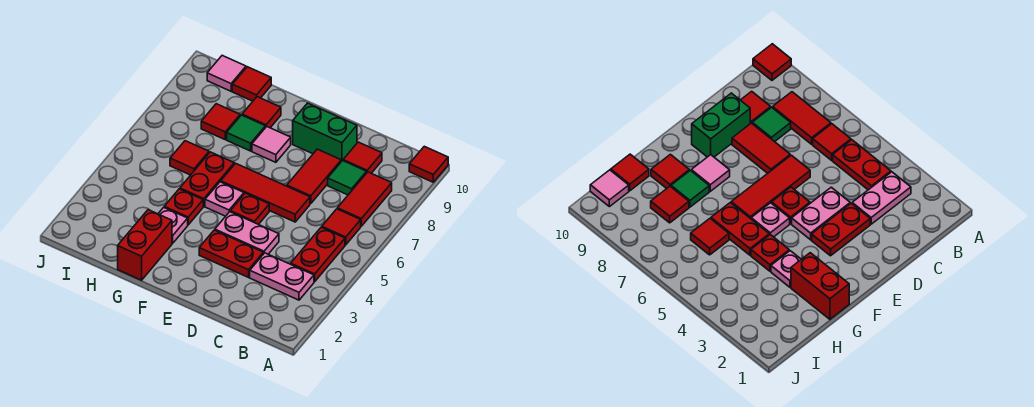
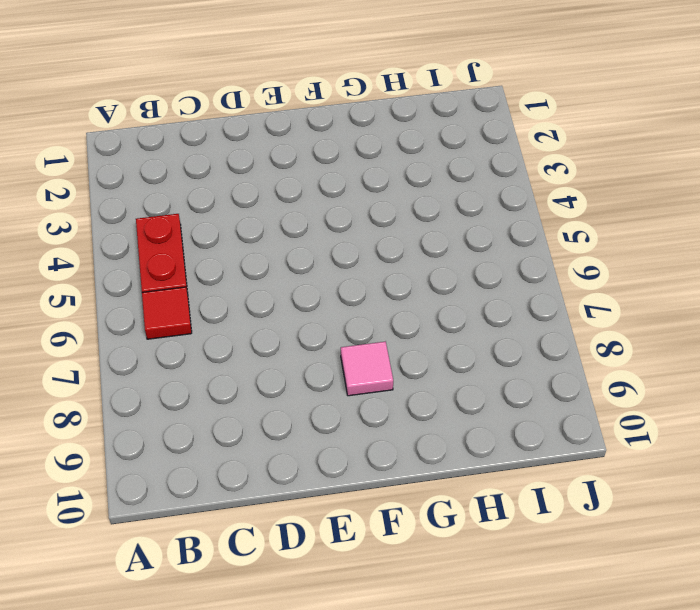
none -> red tile A10 level 1
none -> pink plate B3:C3 level 1
none -> red tile B7:B8 level 1

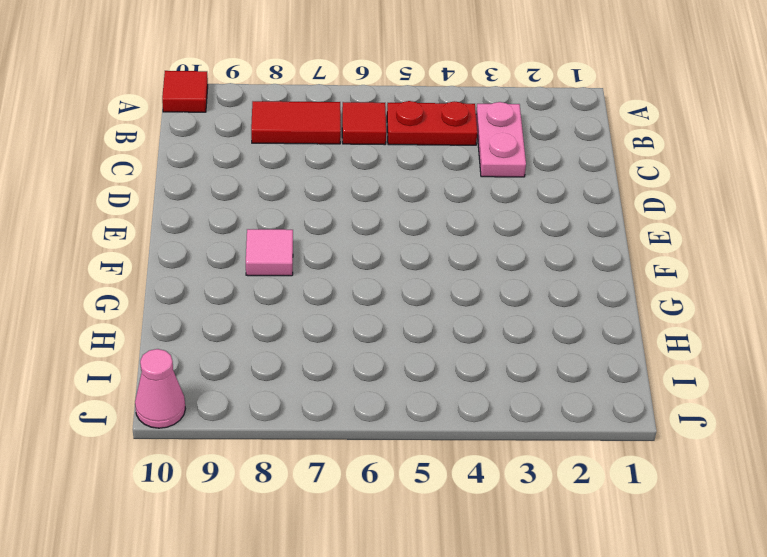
pink cone J10 level 1 -> none
none -> green tile C8 level 1
none -> red tile C9 level 1
none -> red plate D3:E3 level 1

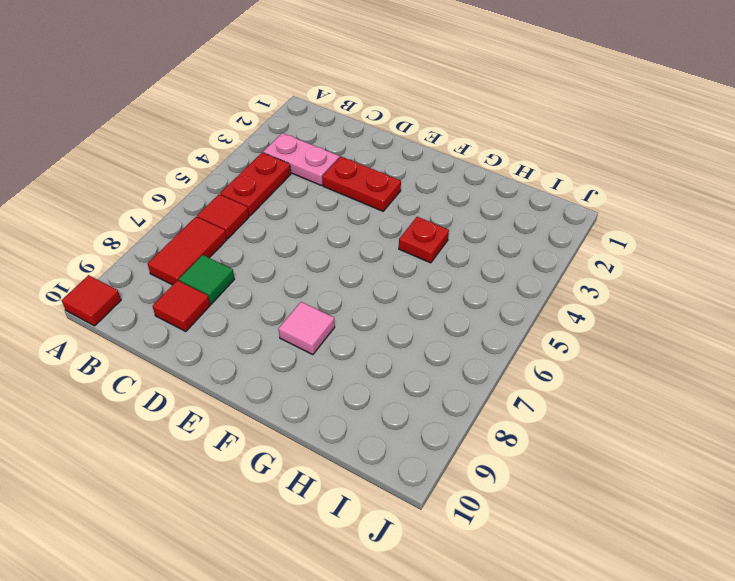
none -> pink plate D4:E4 level 1
none -> red tile D6:F6 level 1
none -> red tile D7:D8 level 1

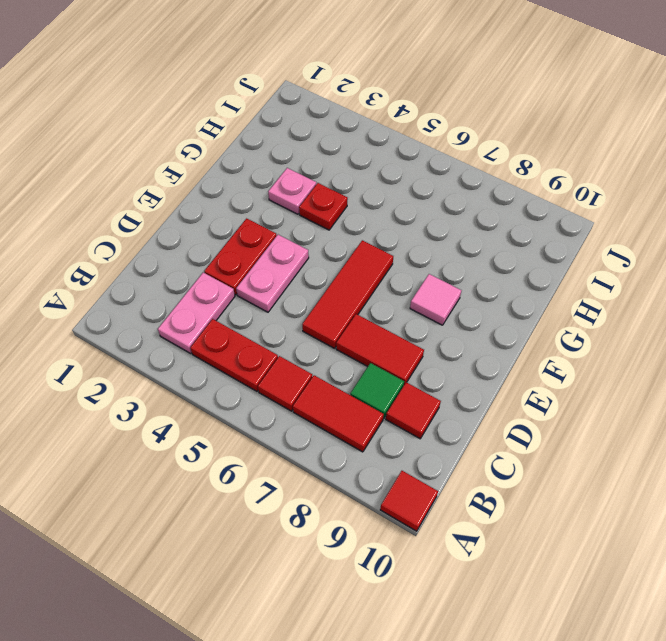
none -> green brick D9:E9 level 1
none -> red plate E5 level 1
none -> pink plate F5 level 1

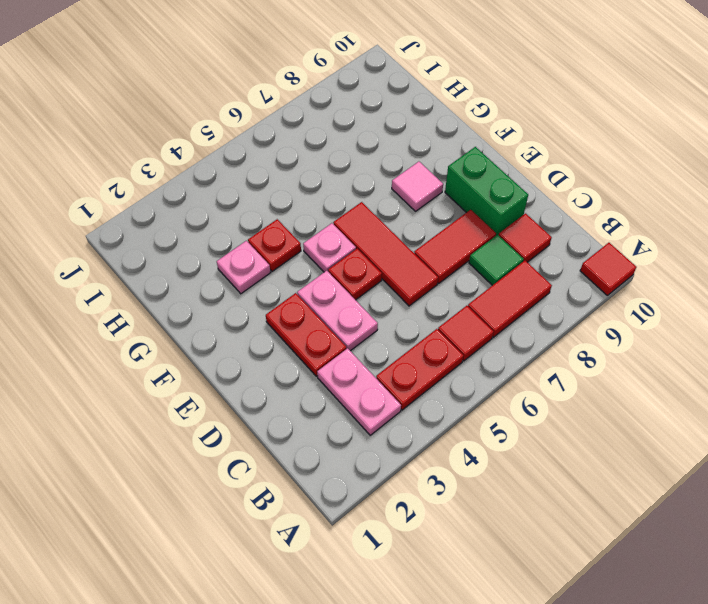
none -> red brick G1:G2 level 1
none -> red plate G5:G6 level 1
none -> green tile G8 level 1

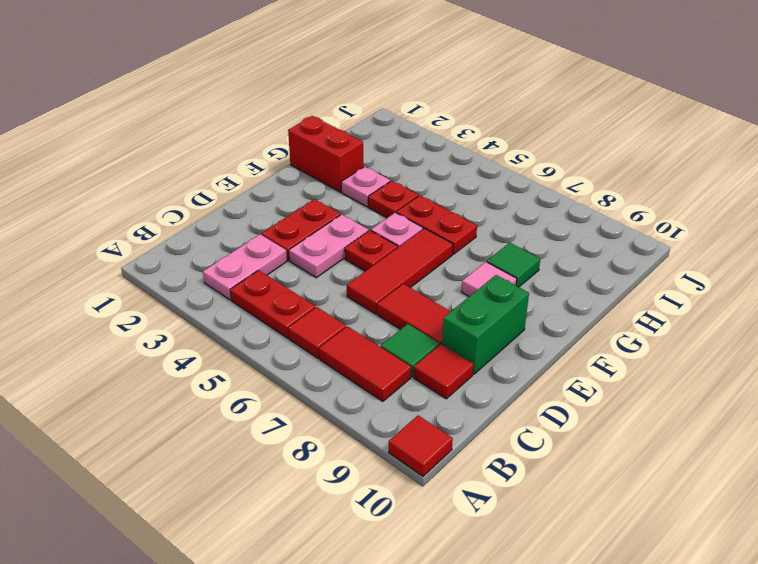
none -> red tile G9 level 1
none -> red tile H6 level 1
none -> red tile H8 level 1

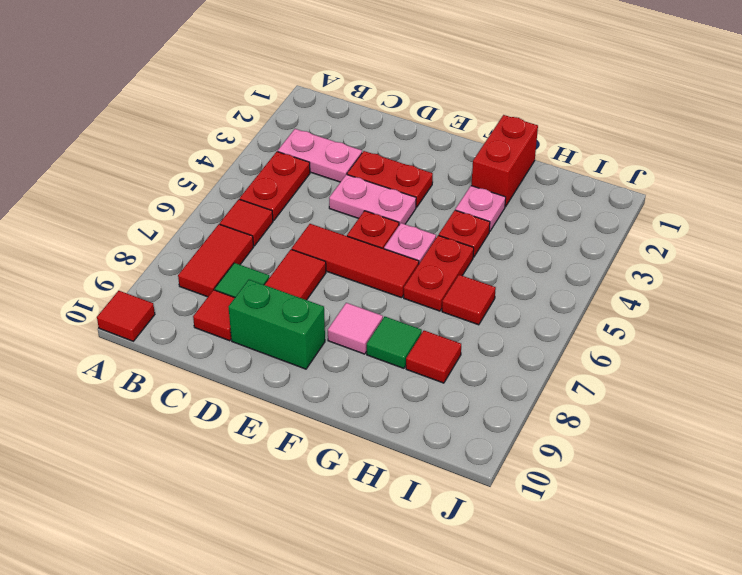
none -> red tile G9 level 1
none -> red tile H10 level 1
none -> pink tile I10 level 1

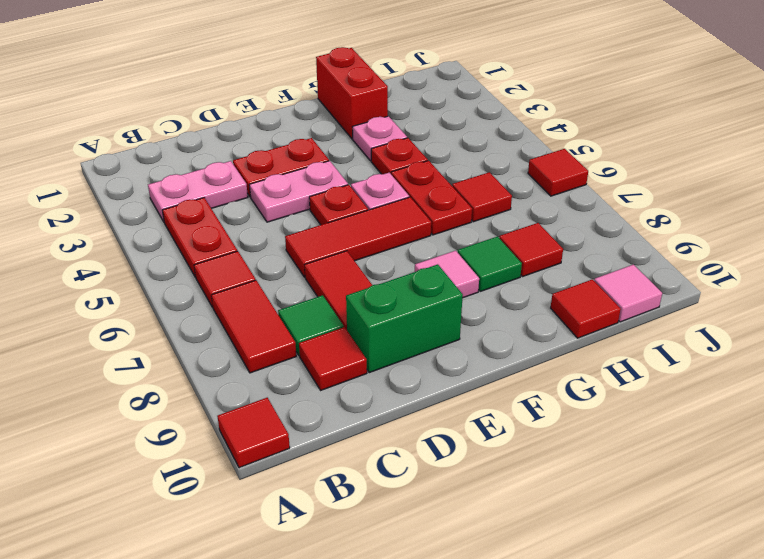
red tile J6 level 1 -> red tile G9 level 1

